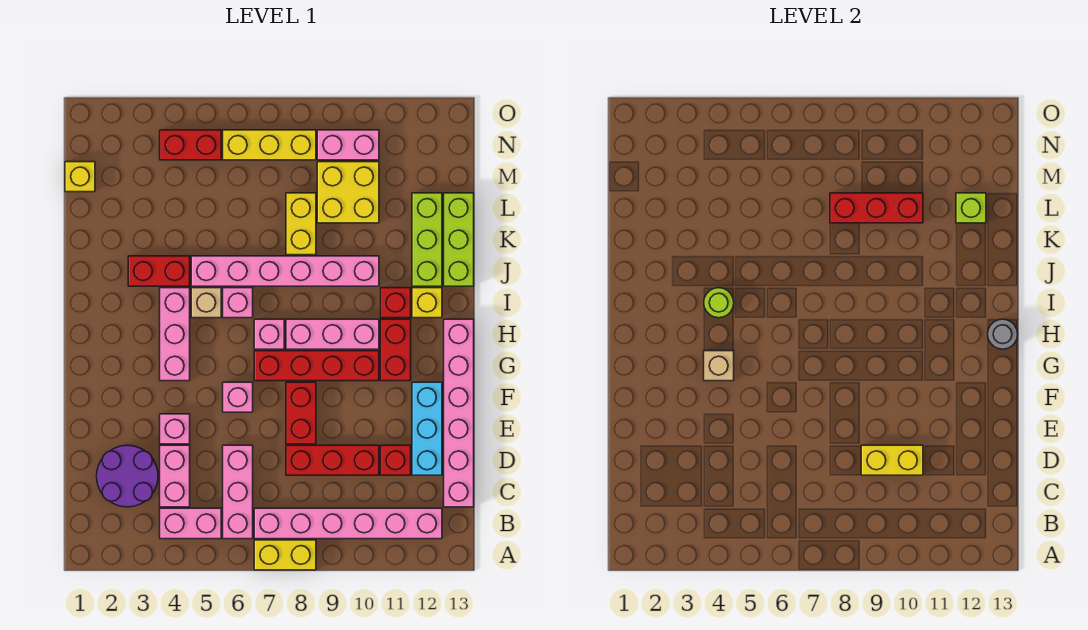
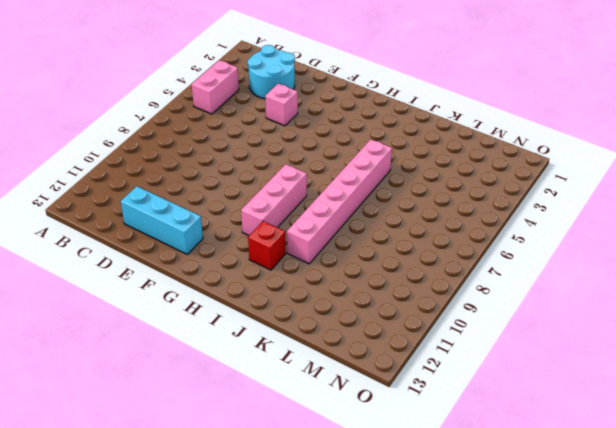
cyan round brick C2:D3 level 1 -> purple round brick C2:D3 level 1
none -> yellow brick A7:A8 level 1
none -> pink brick B6:D6 level 1
none -> pink brick B7:B12 level 1
none -> pink brick C4:D4 level 1

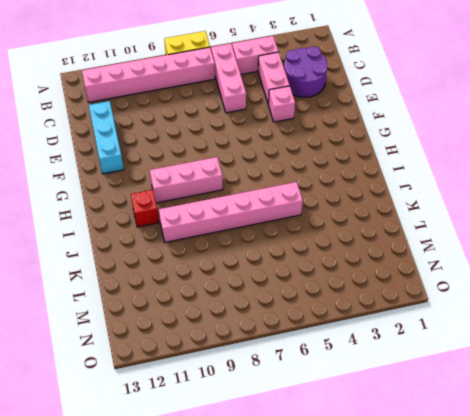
none -> pink brick C13:H13 level 1
none -> red brick D8:D10 level 1
none -> red brick D11 level 1
none -> red brick E8:F8 level 1

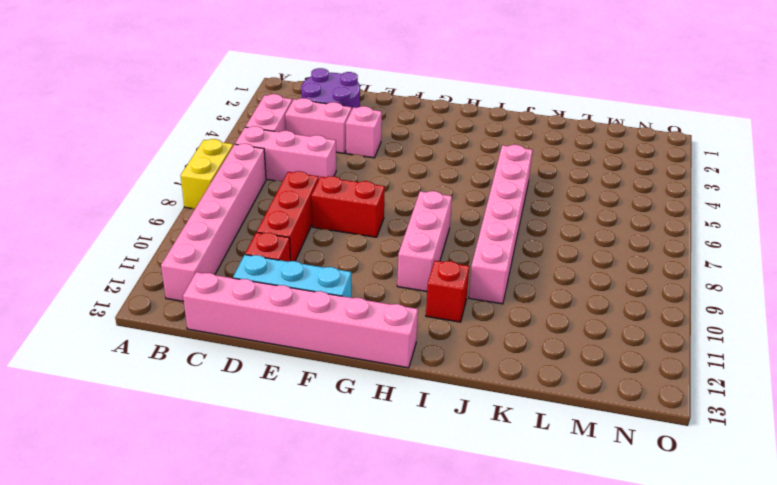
none -> pink brick F6 level 1
none -> pink brick G4:I4 level 1
none -> red brick G7:G10 level 1
none -> red brick G11:H11 level 1

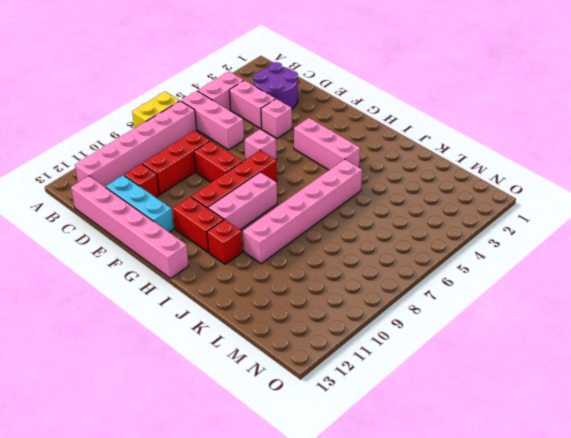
none -> pink brick H7 level 1
none -> tan brick I5 level 1
none -> pink brick I6 level 1
none -> yellow brick I12 level 1

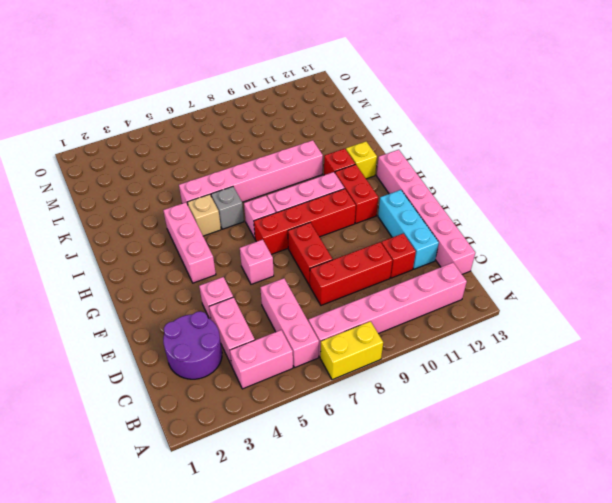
grey brick I6 level 1 -> pink brick I6 level 1
none -> red brick J3:J4 level 1
none -> lime brick J12:L12 level 1
none -> lime brick J13:L13 level 1
none -> yellow brick K8:L8 level 1

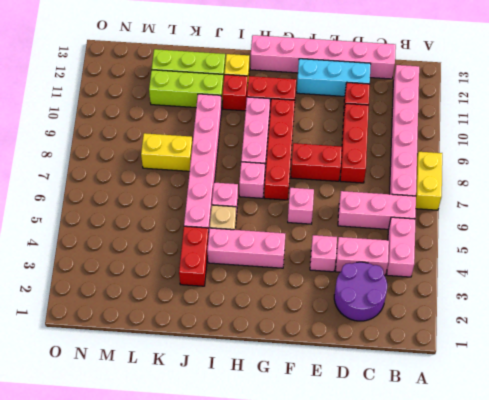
lime brick J11:L11 level 1 -> lime brick J13:L13 level 1
none -> yellow brick L9:M10 level 1
none -> yellow brick M1 level 1
none -> red brick N4:N5 level 1
none -> yellow brick N6:N8 level 1

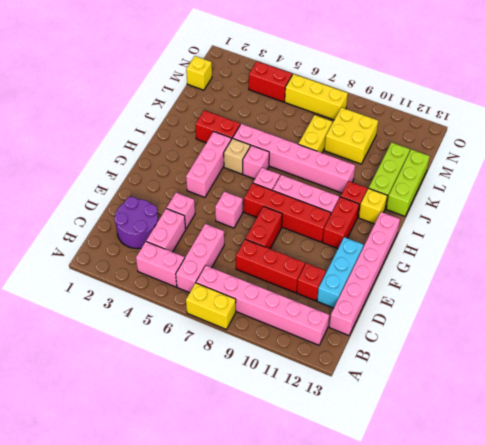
none -> pink brick N9:N10 level 1
none -> yellow brick D9:D10 level 2
none -> tan brick G4 level 2
none -> grey round brick H13 level 2

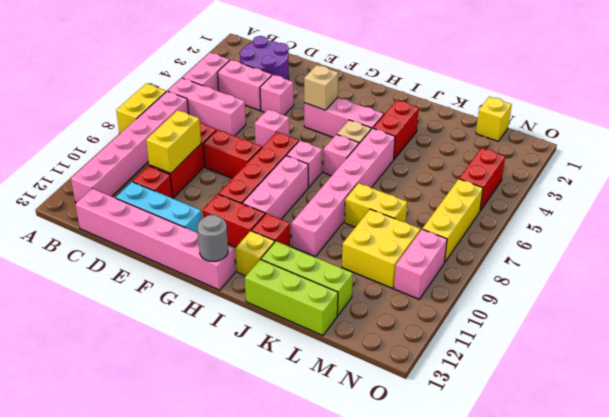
none -> lime round brick I4 level 2
none -> red brick L8:L10 level 2
none -> lime brick L12 level 2

